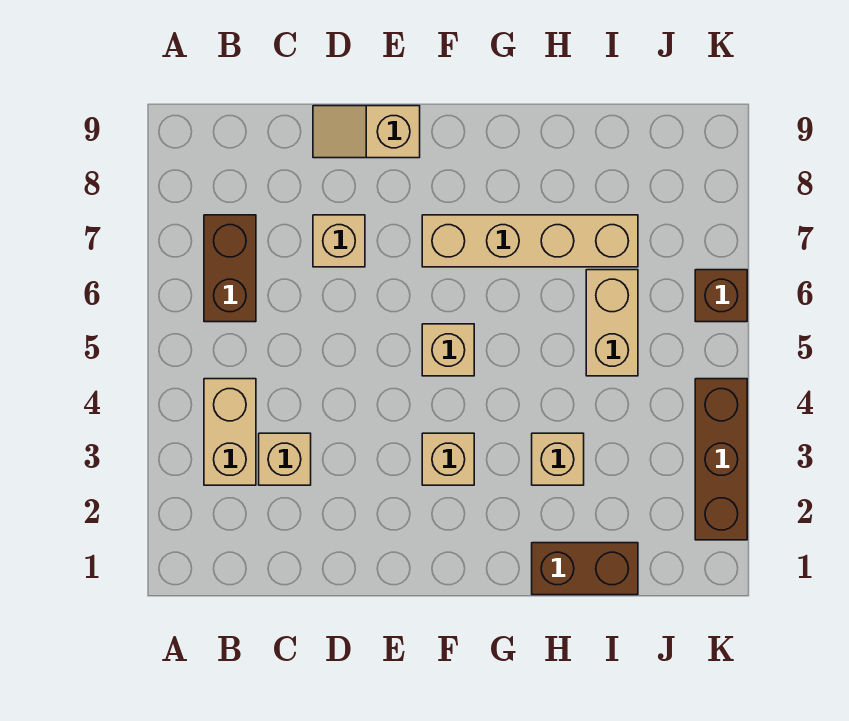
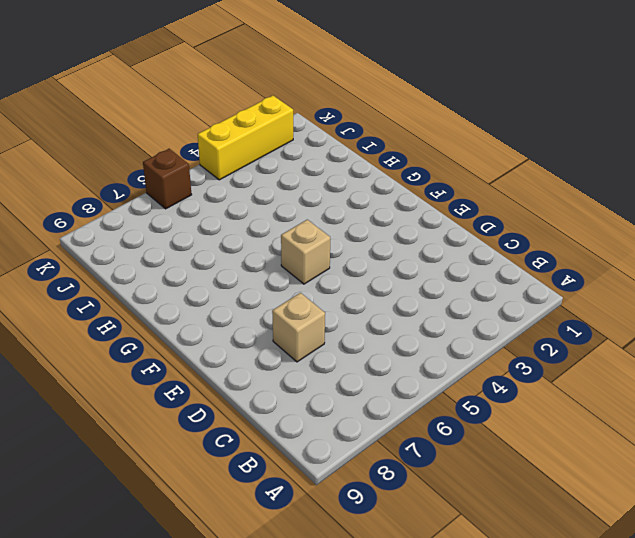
yellow brick K2:K4 level 1 -> brown brick K2:K4 level 1
none -> tan brick B3:B4 level 1
none -> brown brick B6:B7 level 1
none -> tan brick C3 level 1

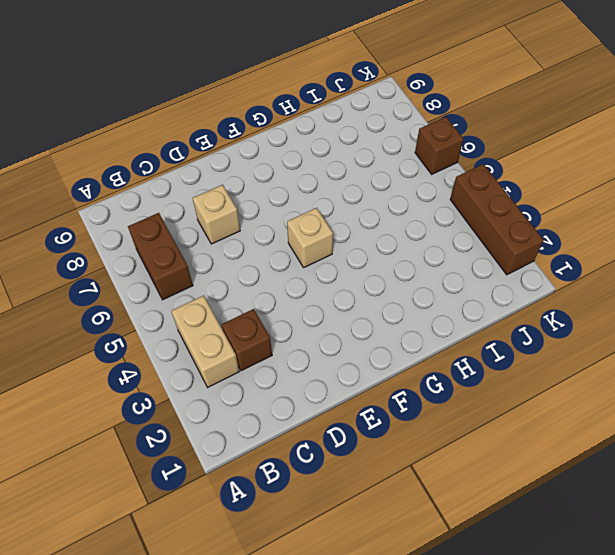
brown brick C3 level 1 -> tan brick C3 level 1
none -> tan slope D9:E9 level 1 top E
none -> tan brick F3 level 1
none -> tan brick F7:I7 level 1

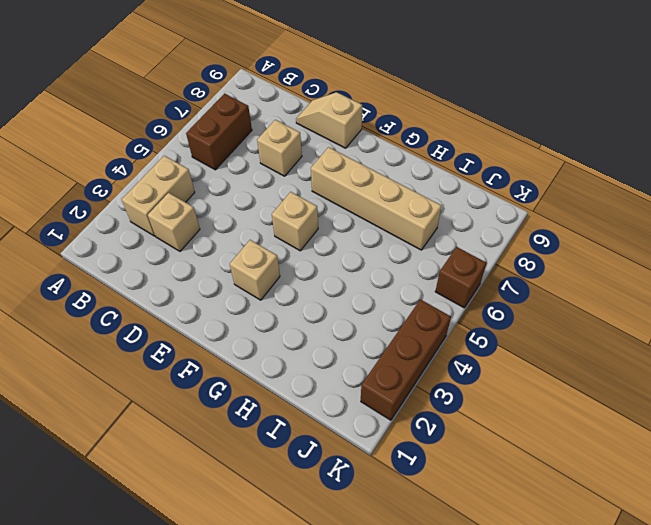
none -> brown brick H1:I1 level 1
none -> tan brick H3 level 1
none -> tan brick I5:I6 level 1

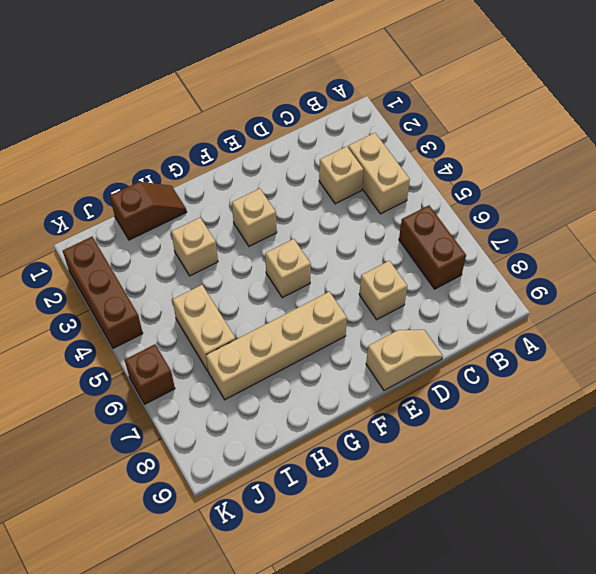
brown slope H1:I1 level 1 top I -> brown brick H1:I1 level 1

